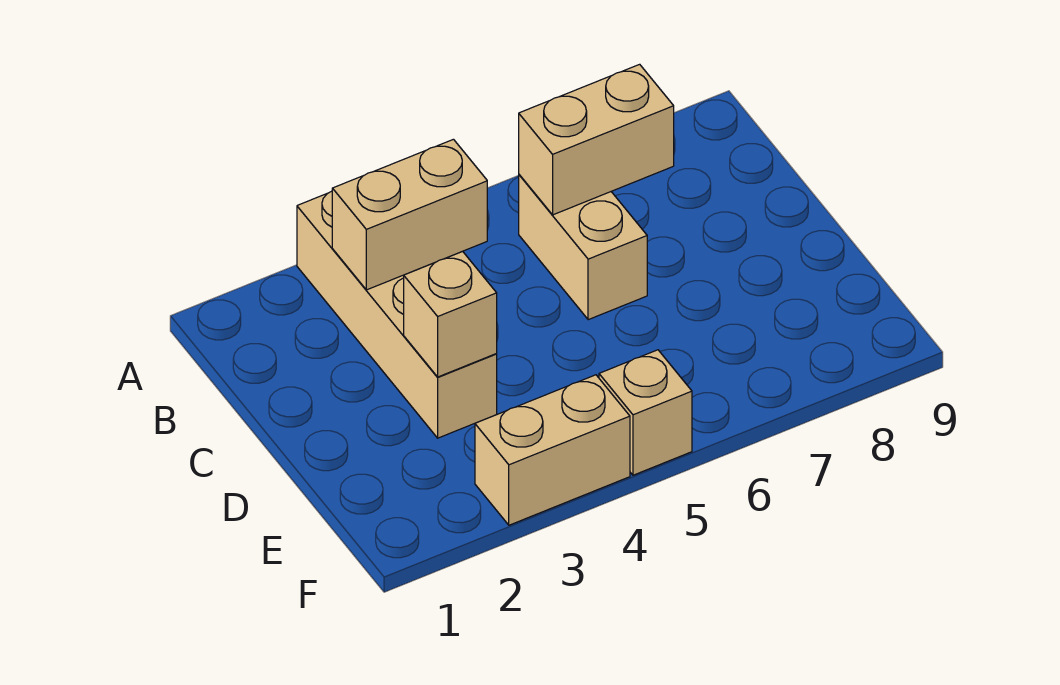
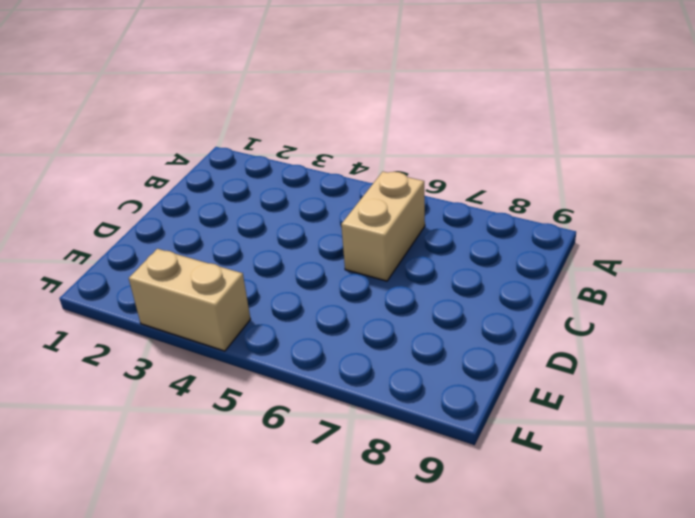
none -> tan brick A3:D3 level 1
none -> tan brick F5 level 1

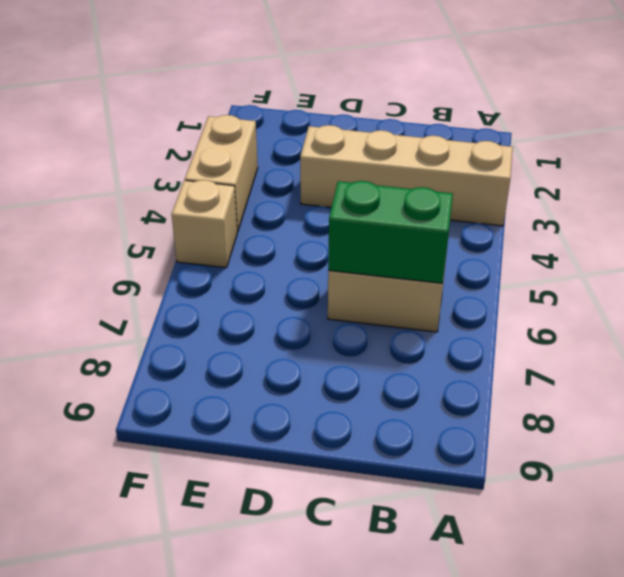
green brick B6:C6 level 2 -> tan brick B6:B7 level 2
none -> tan brick B3:B4 level 2
none -> tan brick D3 level 2

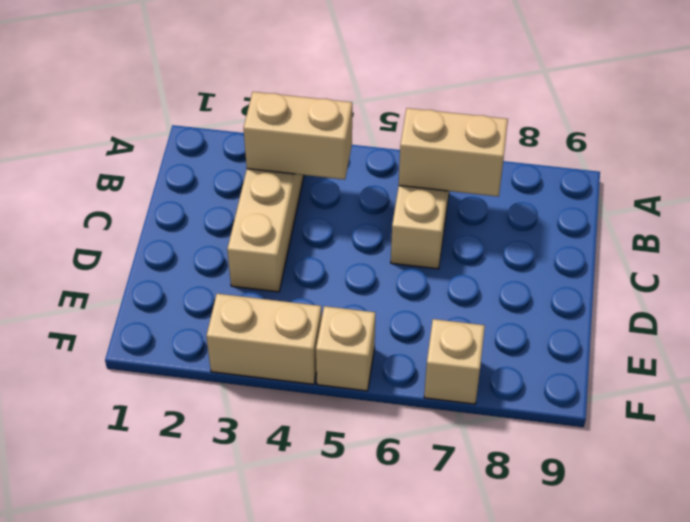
tan brick F7 level 1 -> tan brick D3 level 2

